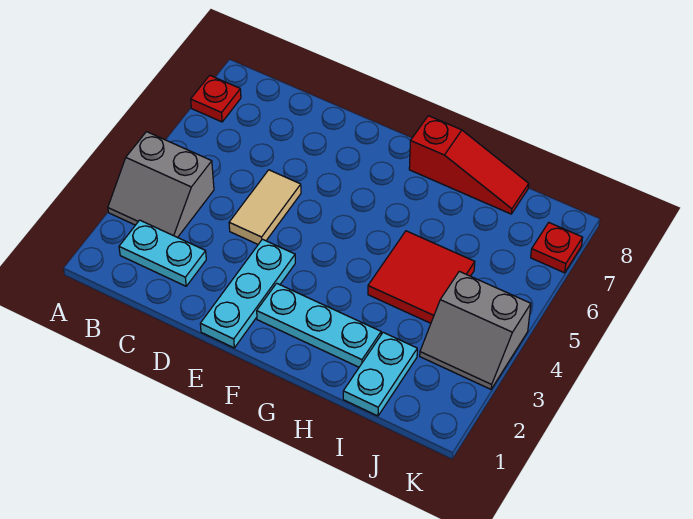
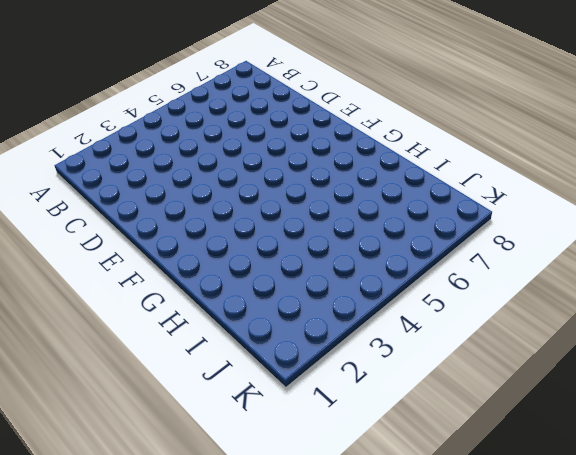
none -> grey slope A3:B4 level 1 top 4
none -> red plate A7 level 1

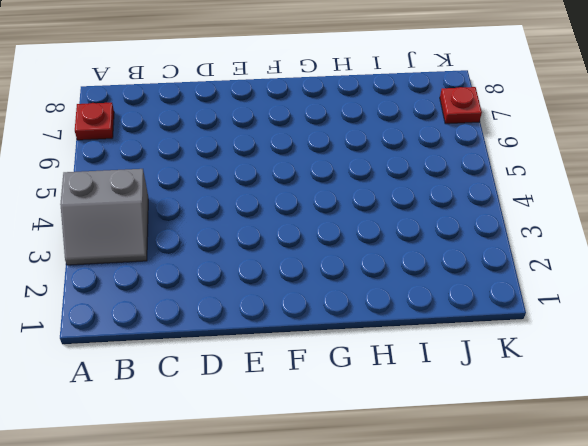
none -> cyan plate B2:C2 level 1
none -> tan tile D4:D5 level 1

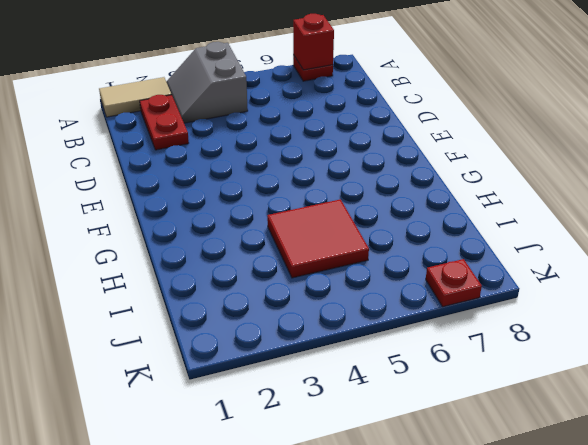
tan tile A1:A2 level 1 -> tan tile D4:D5 level 1
red brick A7 level 2 -> none
red plate B2:C2 level 1 -> cyan plate B2:C2 level 1
none -> cyan plate E1:E3 level 1
none -> cyan plate F2:H2 level 1

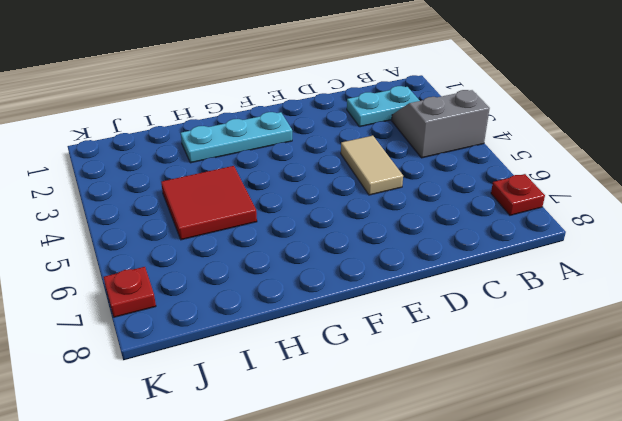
none -> cyan plate E1:E3 level 1
none -> red slope G8:I8 level 1 top G

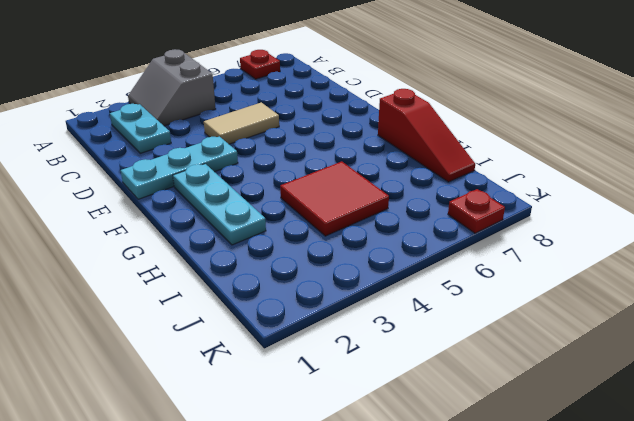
none -> cyan plate I1:I2 level 1
none -> grey slope J3:K4 level 1 top 4

